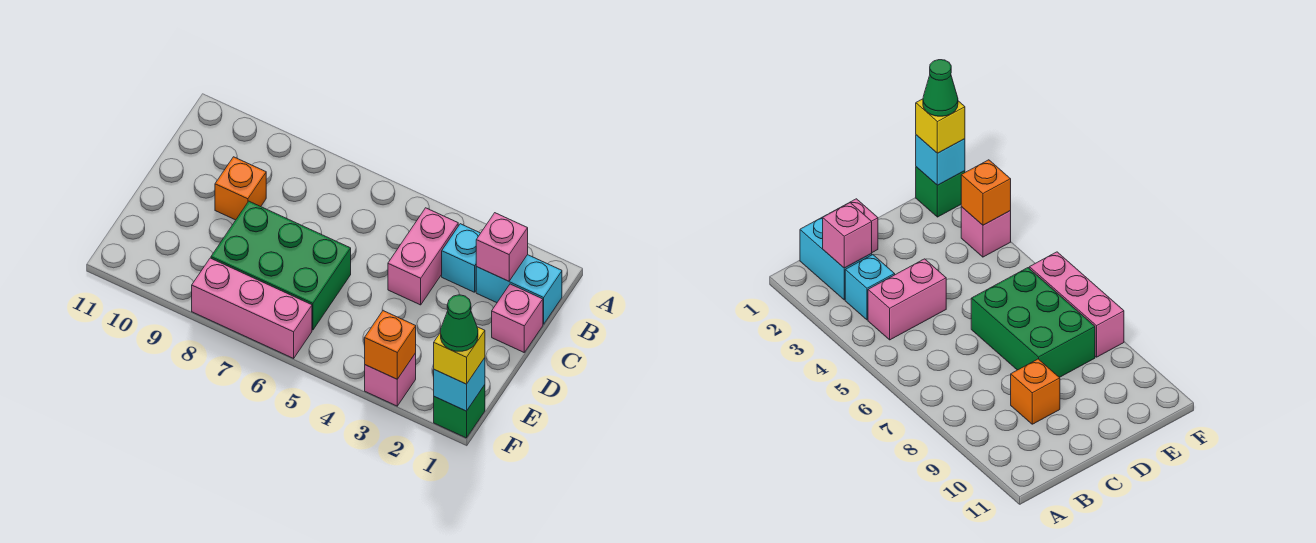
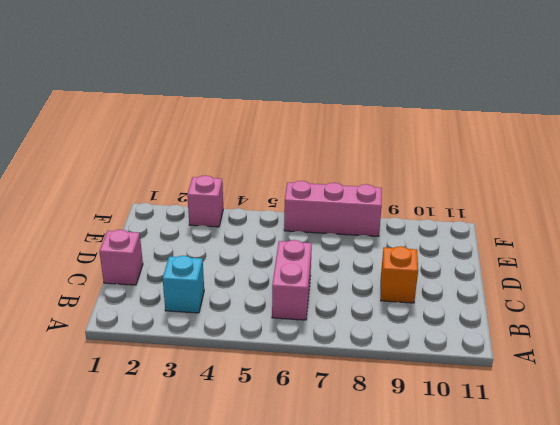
pink brick B6:C6 level 1 -> pink brick B4:C4 level 1
none -> cyan brick B1:B2 level 1
none -> green brick D6:E8 level 1
none -> green brick F1 level 1

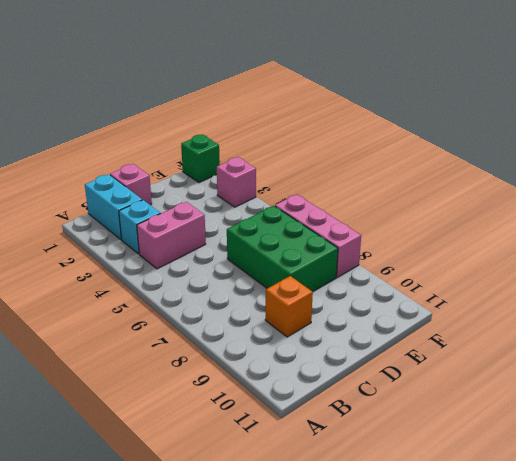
none -> pink brick B2 level 2
none -> cyan brick F1 level 2
none -> orange brick F3 level 2

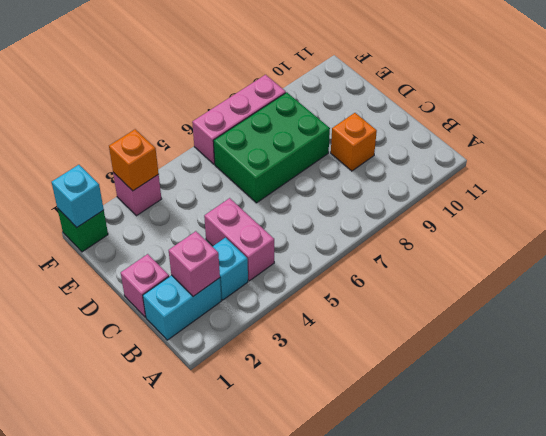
none -> yellow brick F1 level 3
none -> green cone F1 level 4

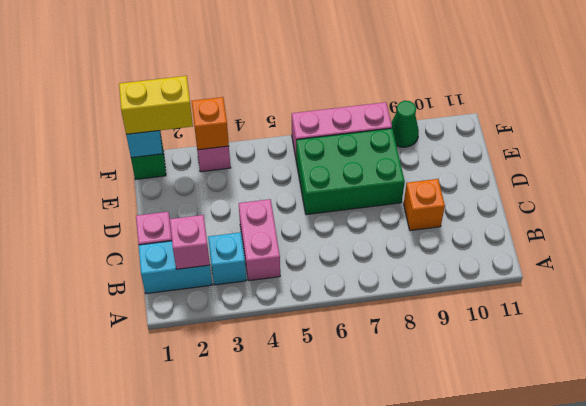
yellow brick F1:F2 level 3 -> yellow brick F1 level 3
green cone F9 level 1 -> green cone F1 level 4

